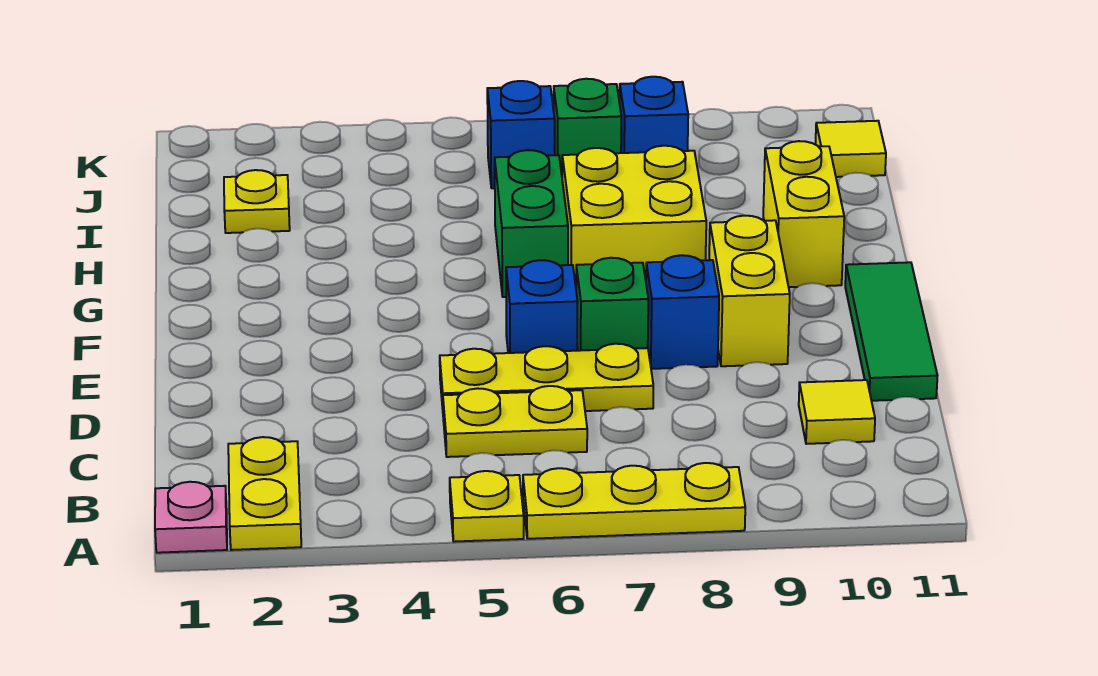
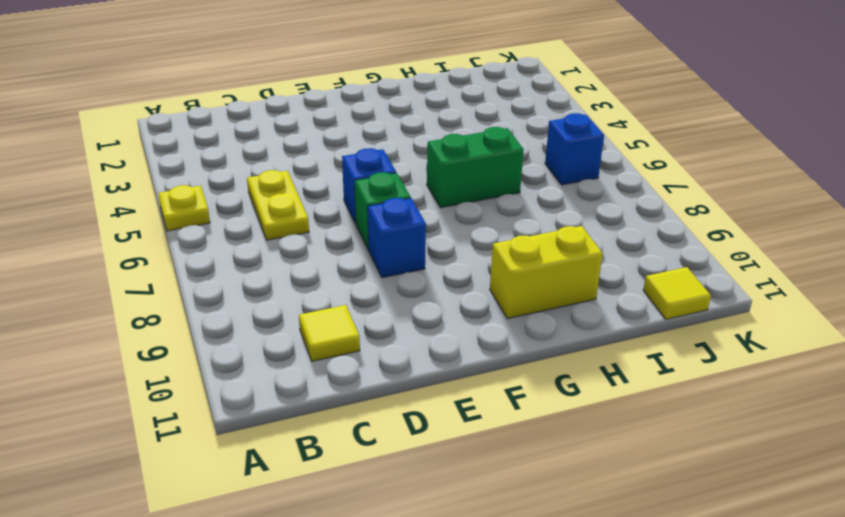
none -> pink plate A1 level 1
none -> yellow plate A2:B2 level 1
none -> yellow plate A6:A8 level 1

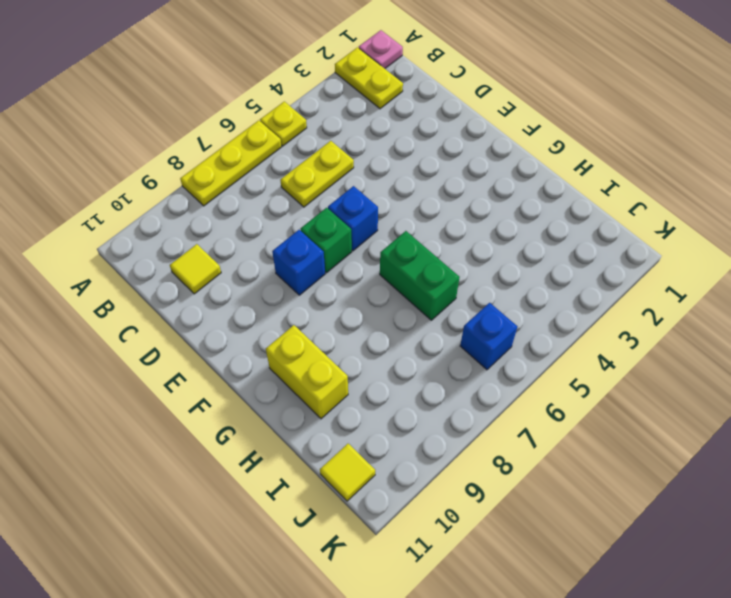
none -> yellow plate D5:D7 level 1
none -> green tile D11:F11 level 1
none -> yellow brick E9:F9 level 1

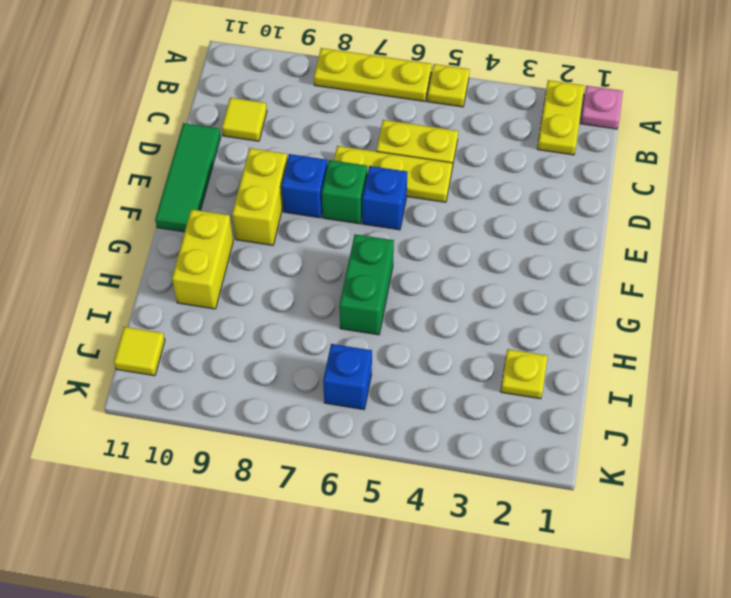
none -> yellow brick G7:H8 level 1
none -> green brick J7 level 1
none -> blue brick J8 level 1

